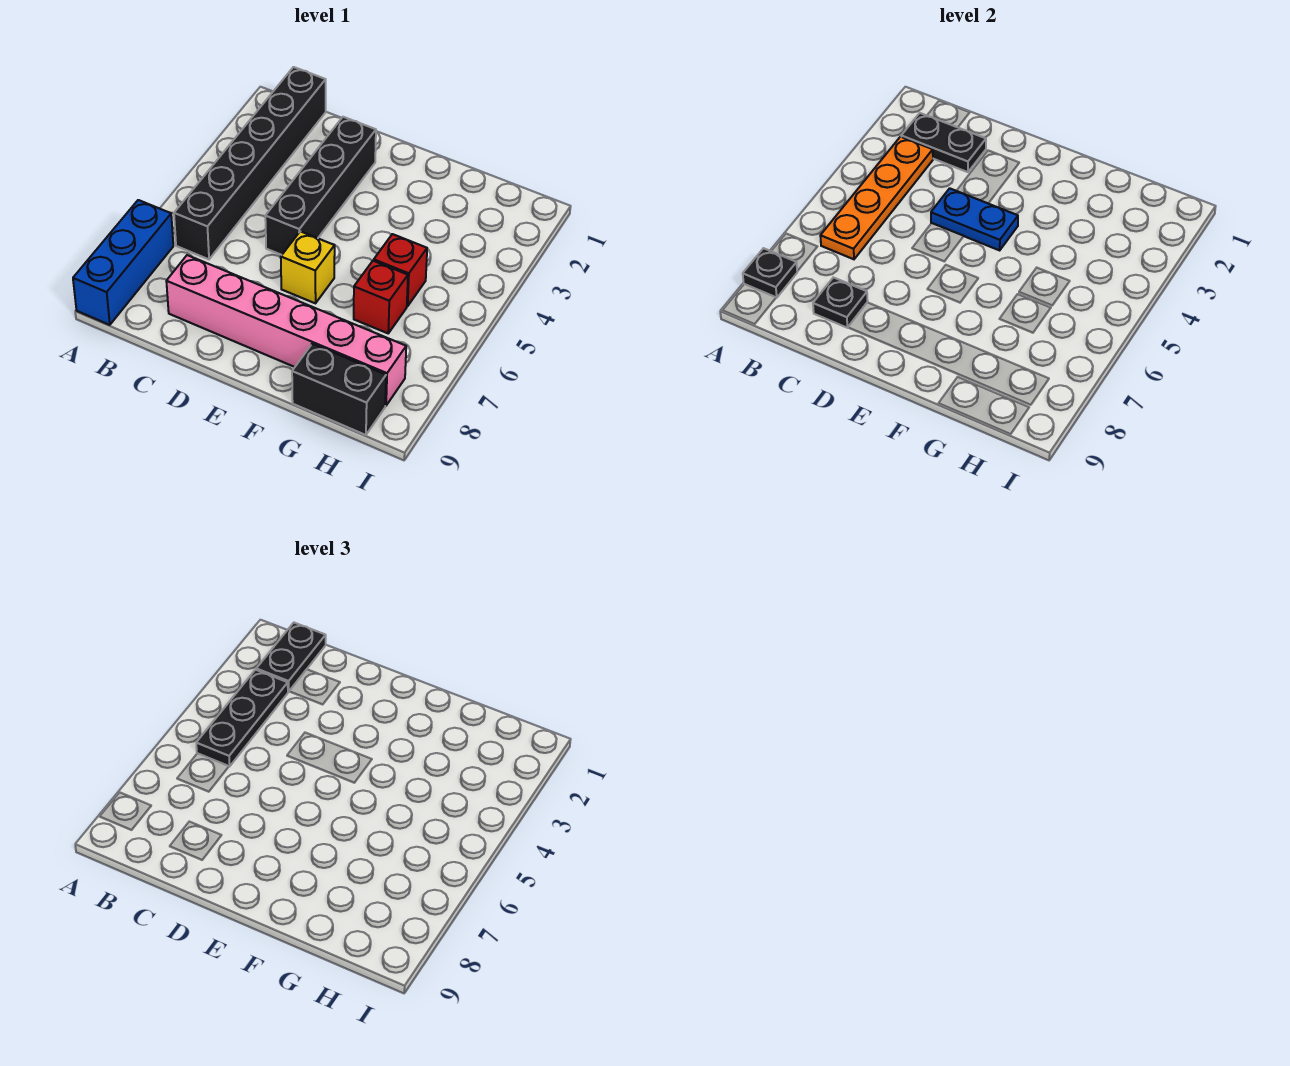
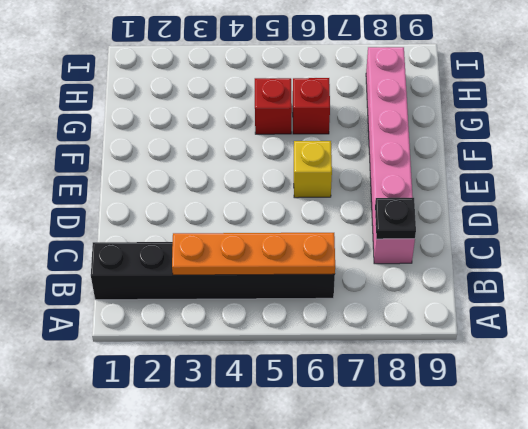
none -> blue brick A7:A9 level 1
none -> black brick D2:D5 level 1
none -> black brick G9:H9 level 1

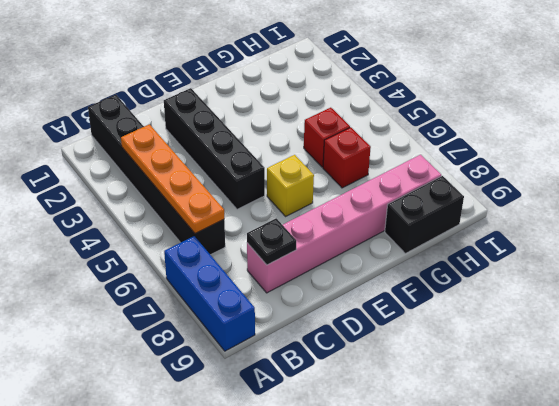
none -> black plate A8 level 2
none -> black plate B2:C2 level 2
none -> blue plate D4:E4 level 2

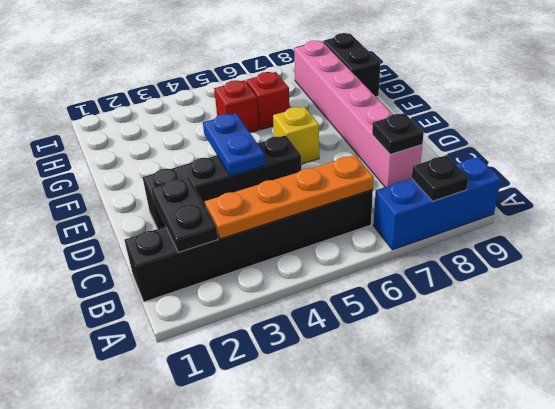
none -> black plate B1:B2 level 3
none -> black plate B3:B5 level 3

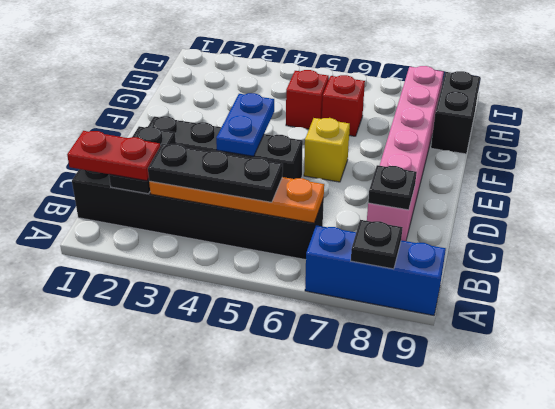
red plate B1:B2 level 3 -> black plate B1:B2 level 3

